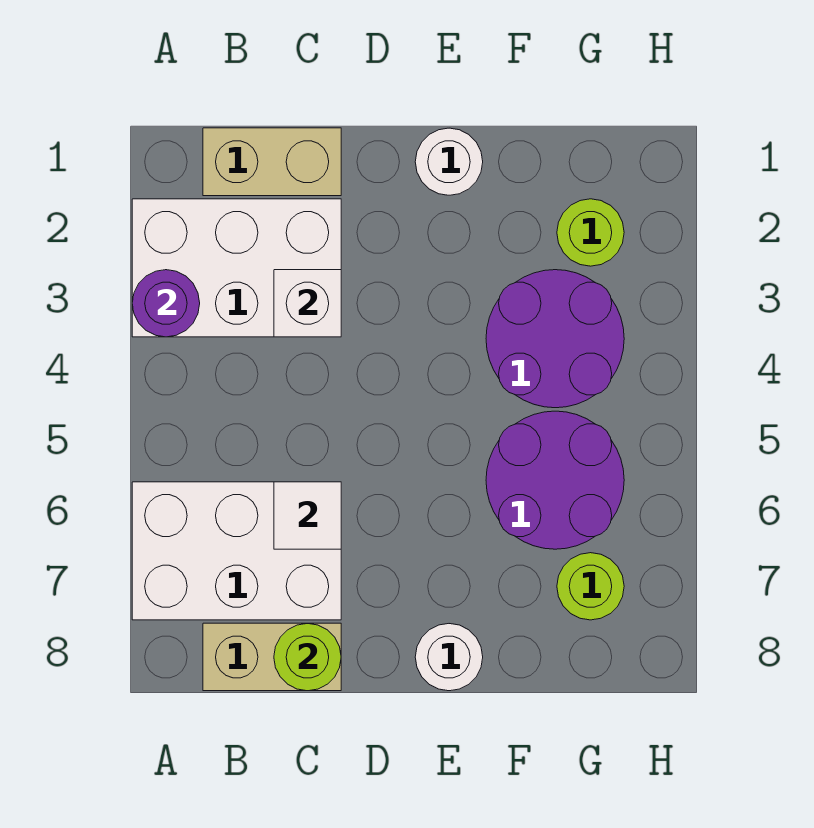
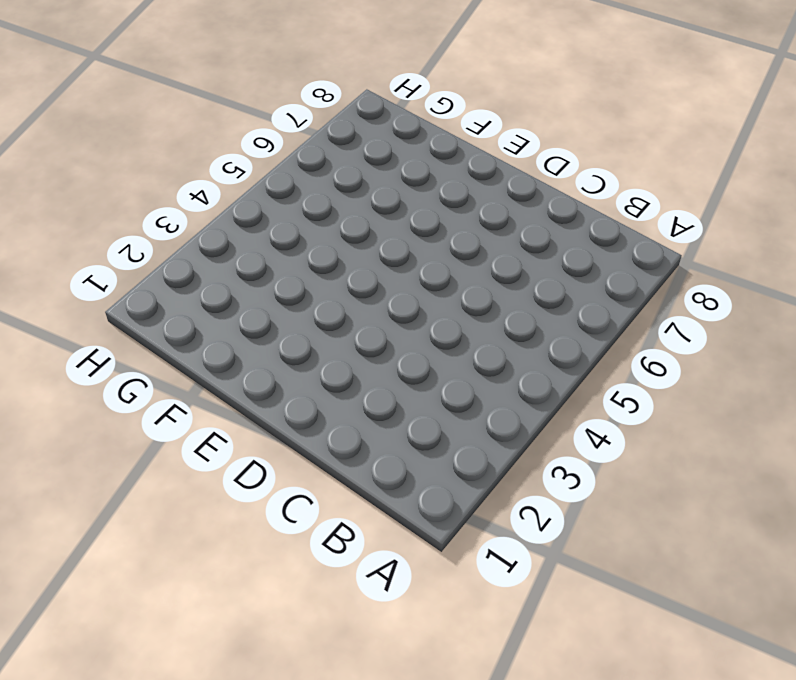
none -> white brick A2:C3 level 1
none -> white brick A6:C7 level 1
none -> tan brick B1:C1 level 1

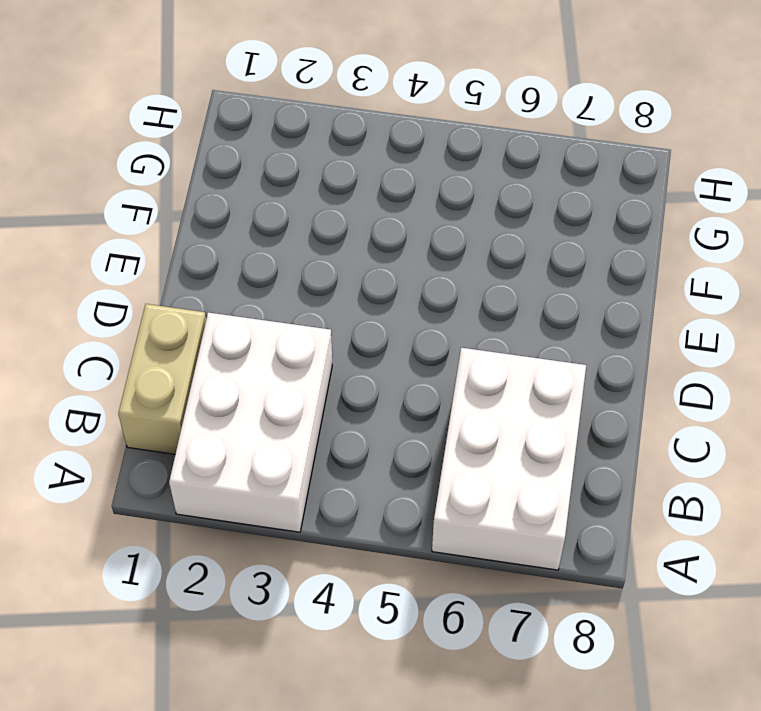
none -> tan brick B8:C8 level 1
none -> white round brick E1 level 1
none -> white round brick E8 level 1

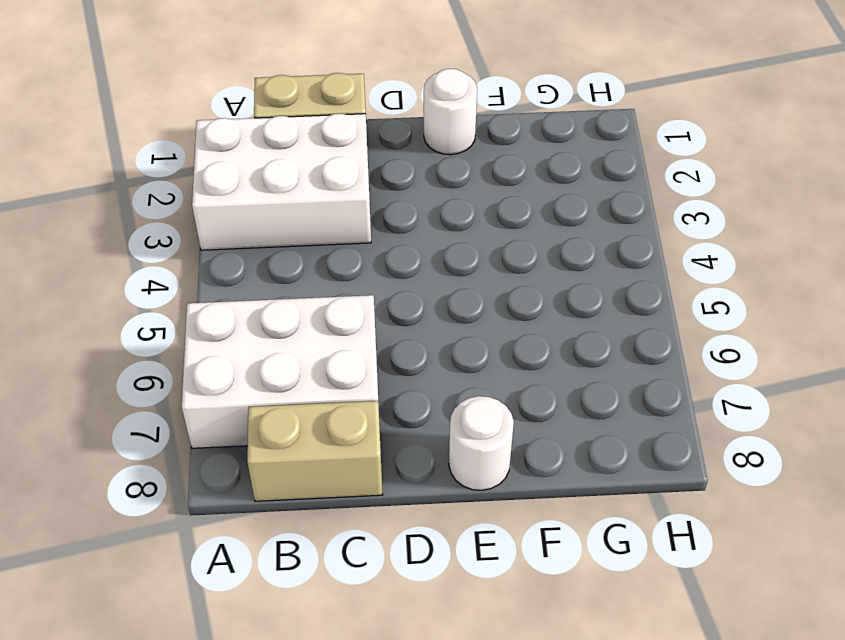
none -> purple round brick F3:G4 level 1
none -> purple round brick F5:G6 level 1
none -> lime round brick G2 level 1

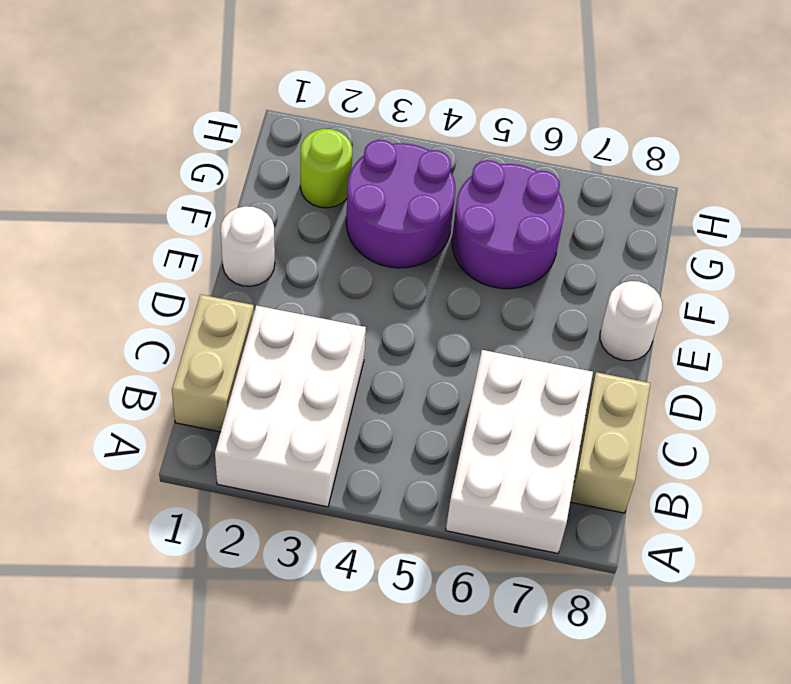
none -> lime round brick G7 level 1
none -> purple round brick A3 level 2
none -> white brick C3 level 2

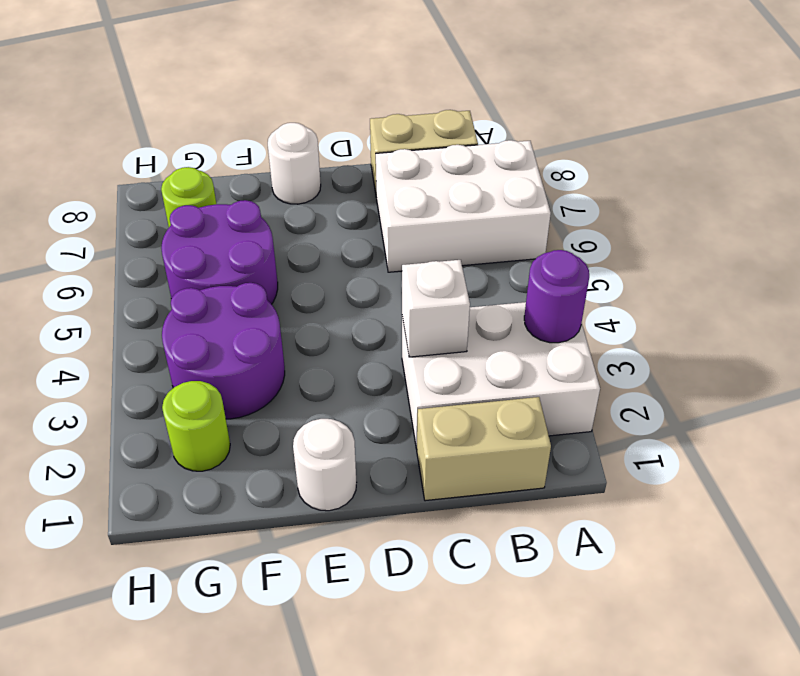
none -> white tile C6 level 2
none -> lime round brick C8 level 2

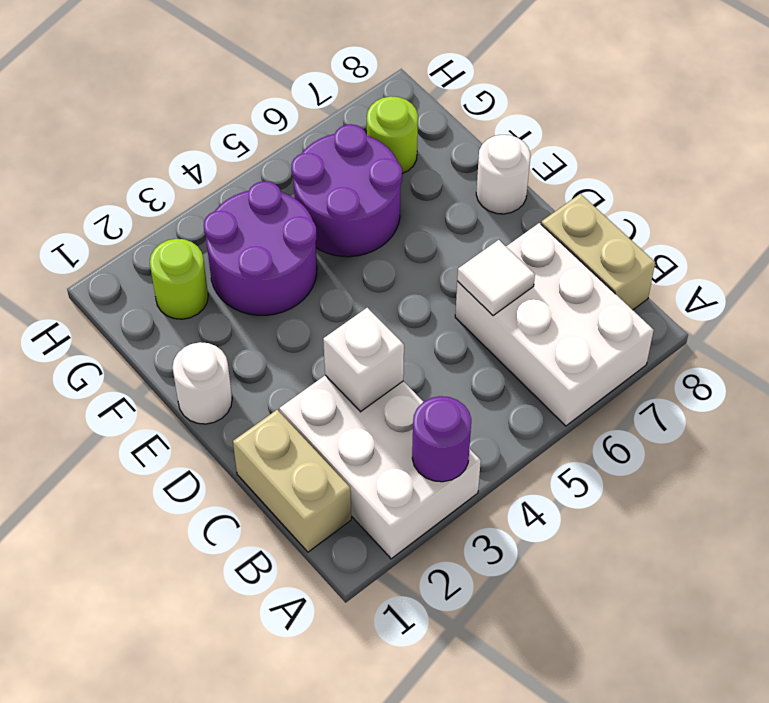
none -> lime round brick C8 level 2

